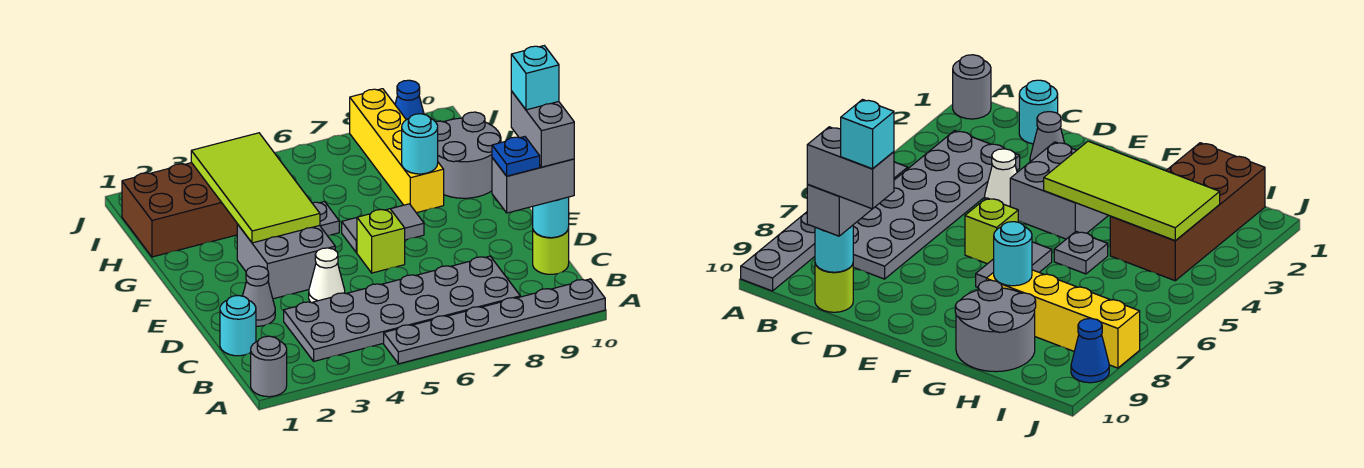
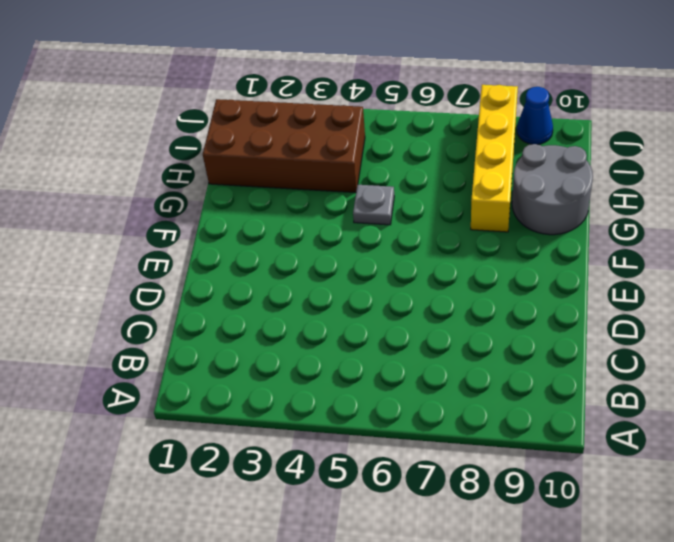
none -> grey round brick A1 level 1
none -> grey plate A5:A10 level 1
none -> grey plate B3:C8 level 1

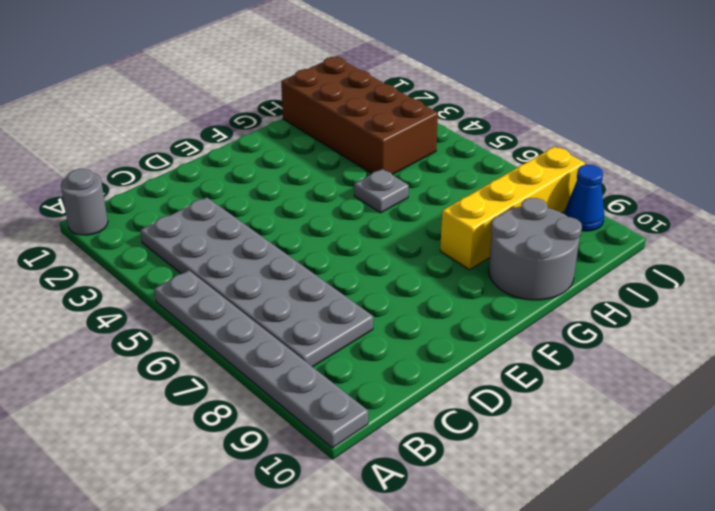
none -> cyan round brick C1 level 1
none -> lime round brick C10 level 1
none -> grey cone D2 level 1

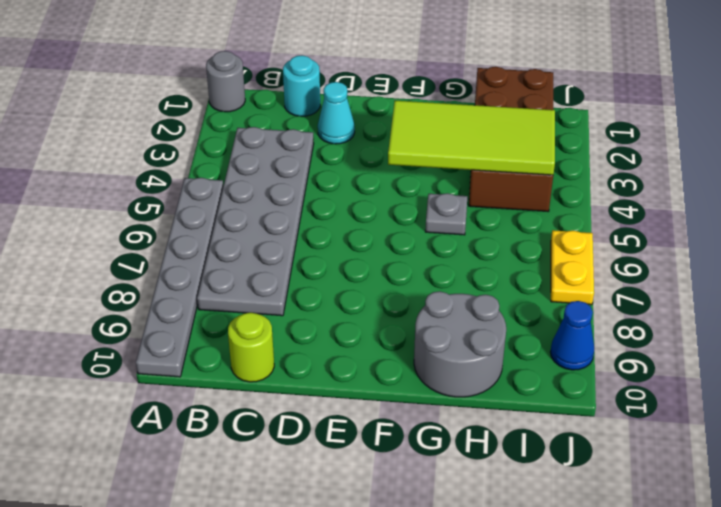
cyan cone D2 level 1 -> grey cone D2 level 1
yellow plate J6:J7 level 1 -> none
none -> white cone D4 level 1
none -> grey brick E3:F4 level 1
none -> lime brick E6 level 1

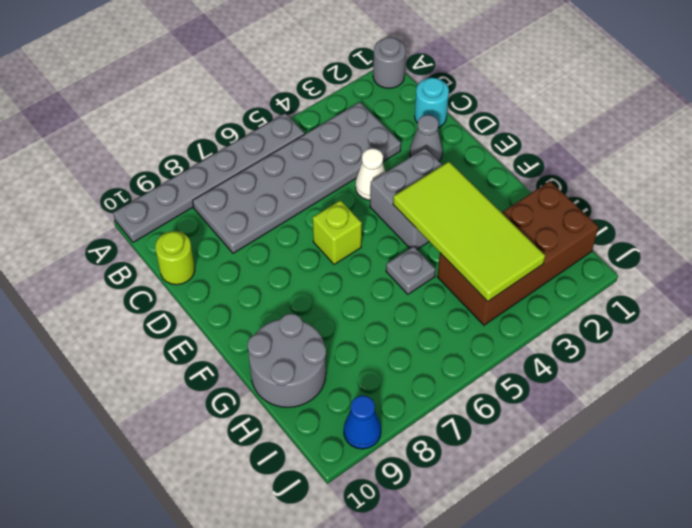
none -> grey tile F6:F7 level 1
none -> yellow brick G8:J8 level 1
none -> cyan round brick C10 level 2

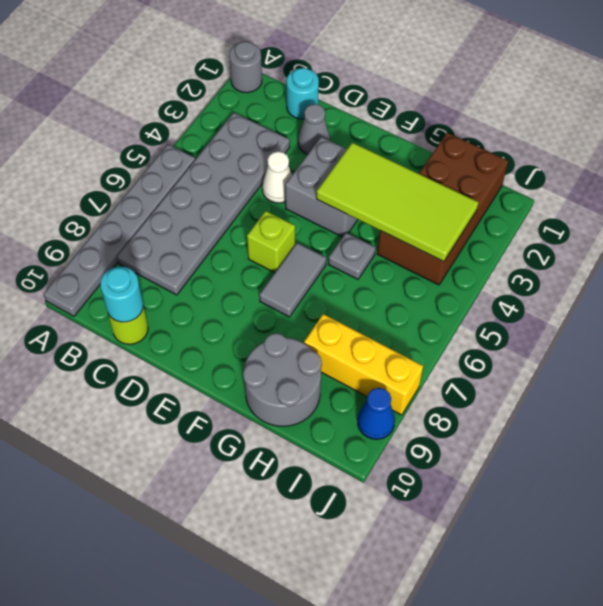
yellow brick H8:J8 level 1 -> yellow brick G8:J8 level 1
none -> cyan round brick G8 level 2
none -> grey brick C9:C10 level 3
none -> blue plate C9 level 4

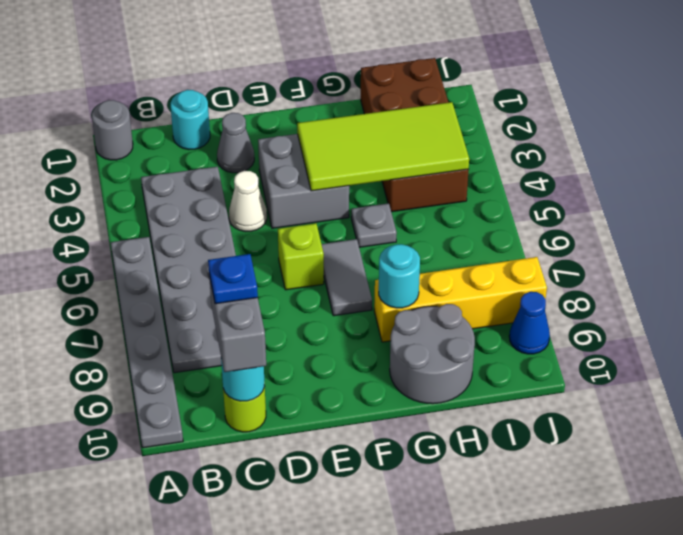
none -> grey brick C10:D10 level 4
none -> cyan brick D10 level 5

